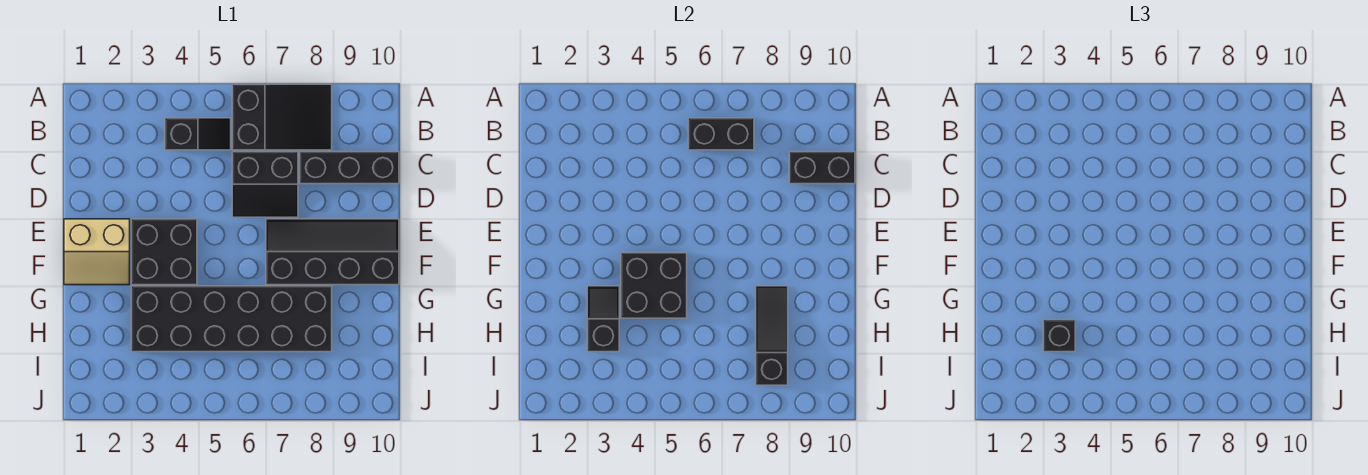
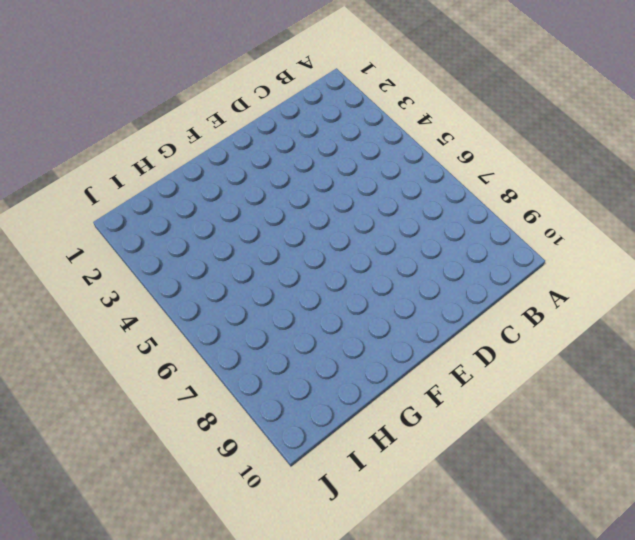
none -> black slope A6:B8 level 1 top 6
none -> black slope B4:B5 level 1 top 4
none -> black slope C6:D7 level 1 top C

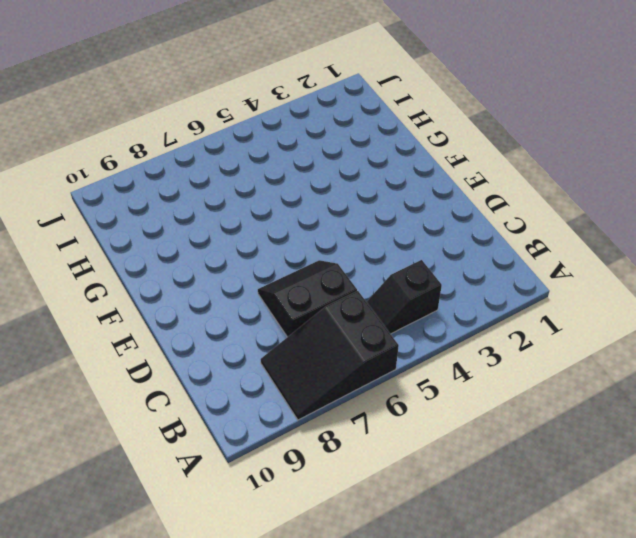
none -> black brick C8:C10 level 1
none -> tan slope E1:F2 level 1 top E
none -> black brick E3:F4 level 1

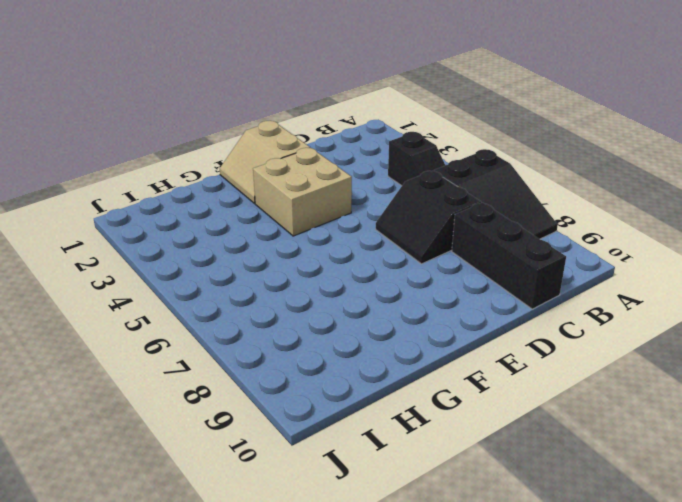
tan brick E3:F4 level 1 -> black brick E3:F4 level 1
none -> black slope E7:F10 level 1 top F
none -> black brick G3:H8 level 1
none -> black brick B6:B7 level 2

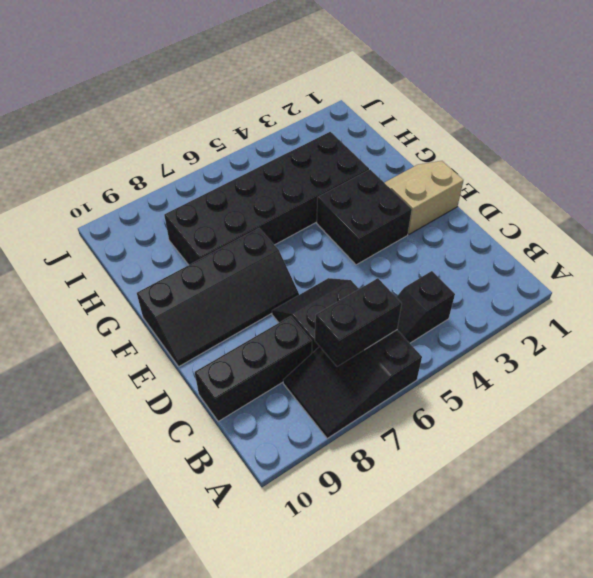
none -> black brick C9:C10 level 2
none -> black brick F4:G5 level 2
none -> black slope G3:H3 level 2 top H

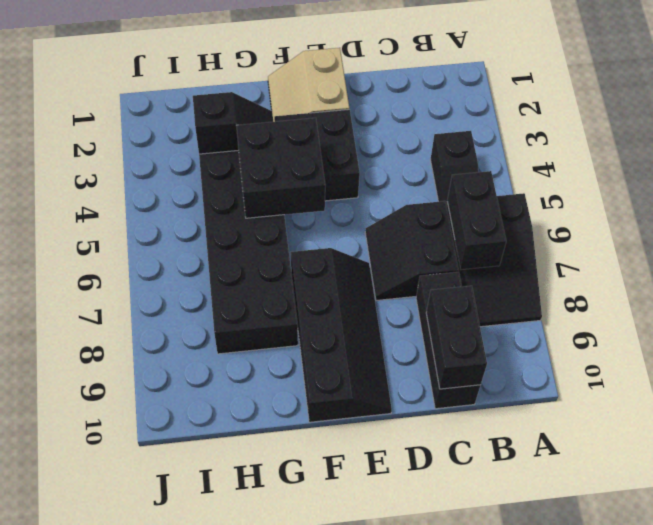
none -> black slope G8:I8 level 2 top I
none -> black brick H3 level 3

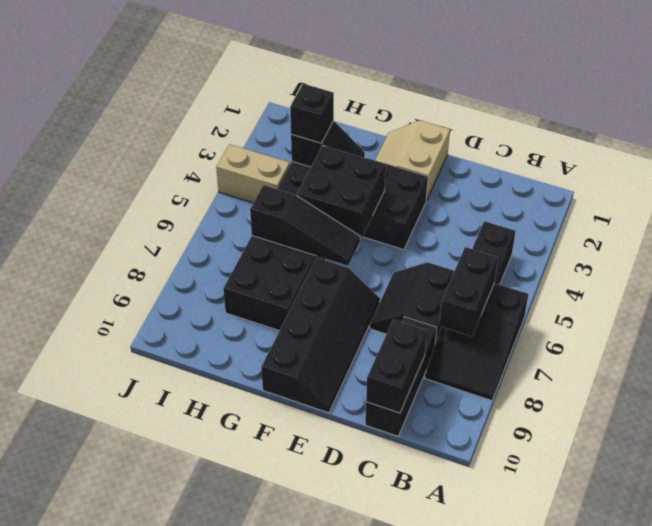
black slope F6:H6 level 2 top H -> black slope G8:I8 level 2 top I
tan brick I4:J4 level 1 -> none

